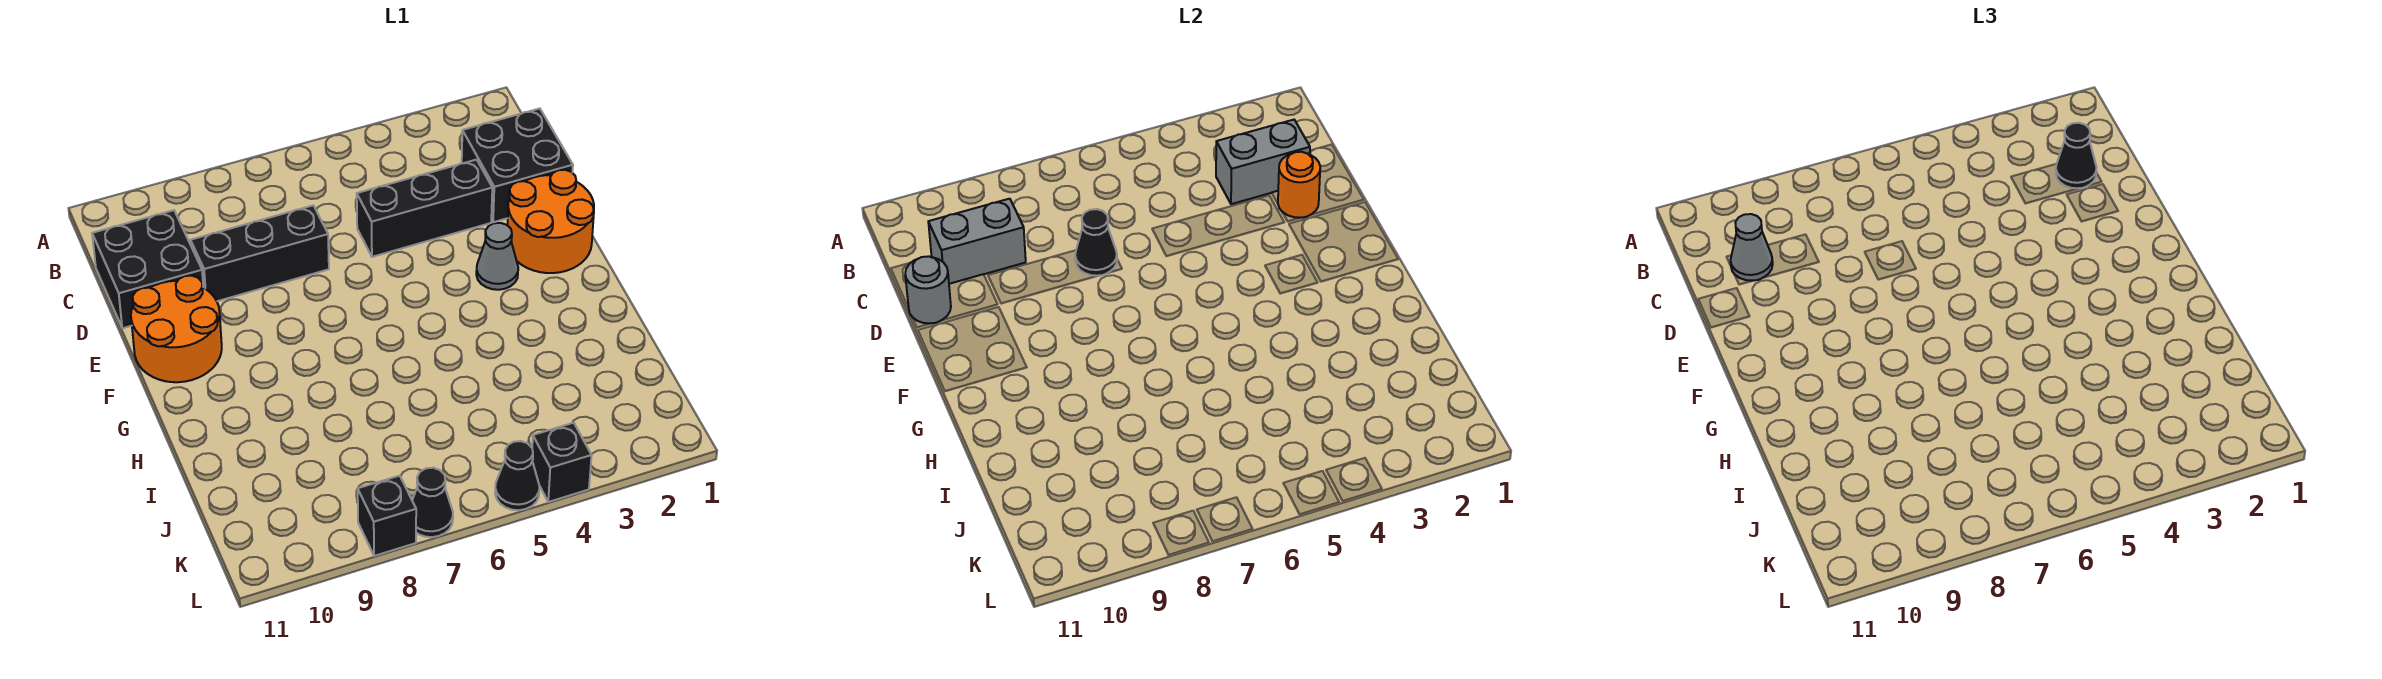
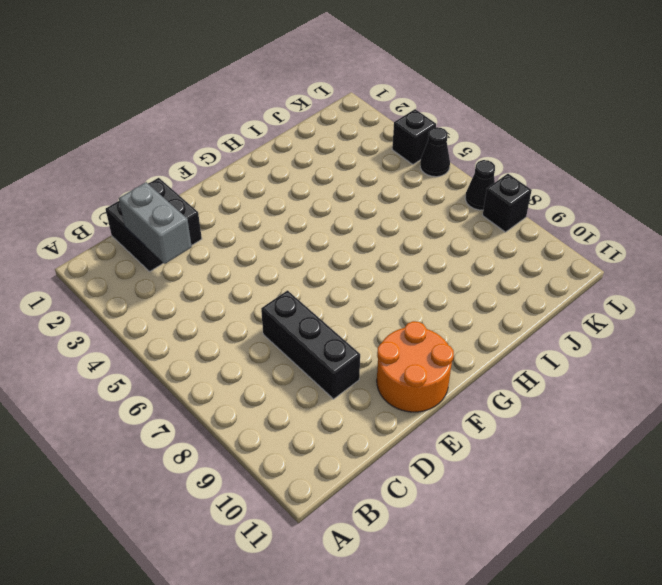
none -> black brick C10:D11 level 1
none -> black brick D3:D5 level 1
none -> orange round brick E1:F2 level 1

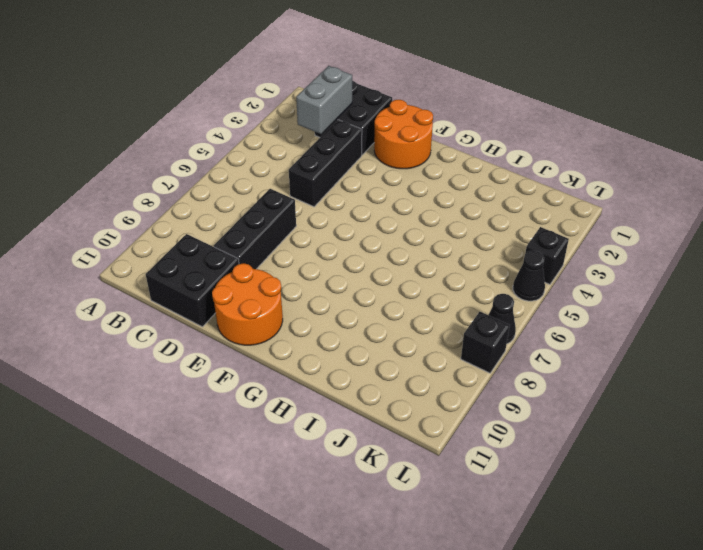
none -> grey cone F3 level 1
none -> grey brick C9:C10 level 2
none -> orange round brick D2 level 2

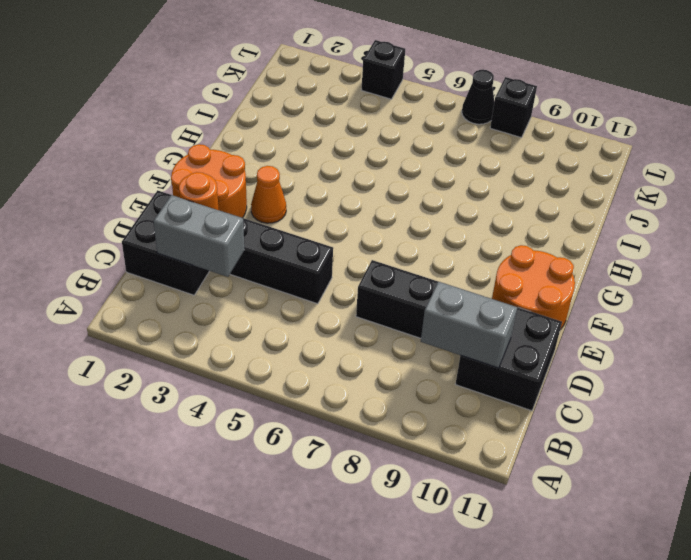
orange cone F3 level 1 -> grey cone F3 level 1
none -> black cone L5 level 1
none -> black cone D7 level 2
none -> grey round brick D11 level 2

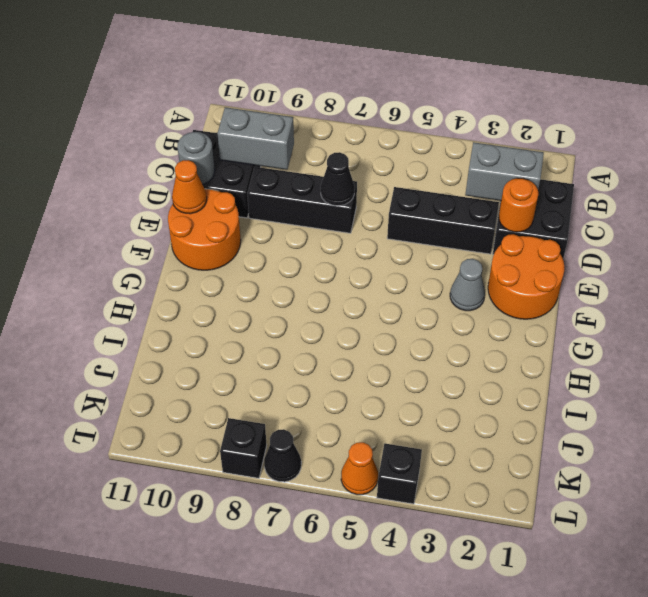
orange cone E11 level 2 -> none
orange cone L5 level 1 -> black cone L5 level 1
none -> black cone C2 level 3
none -> grey cone C10 level 3

